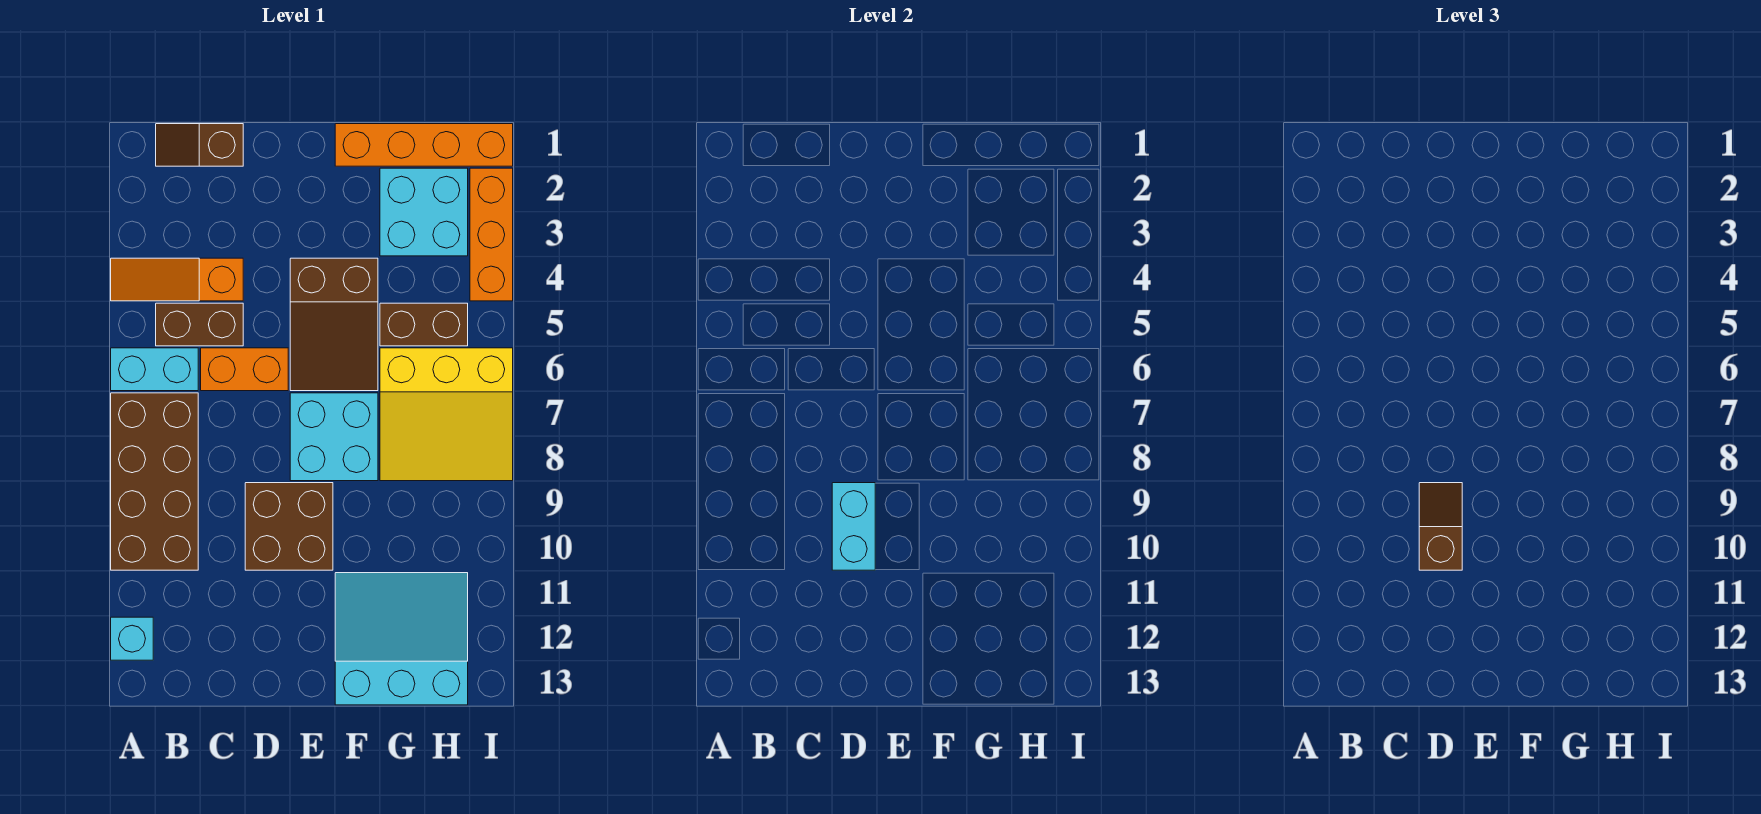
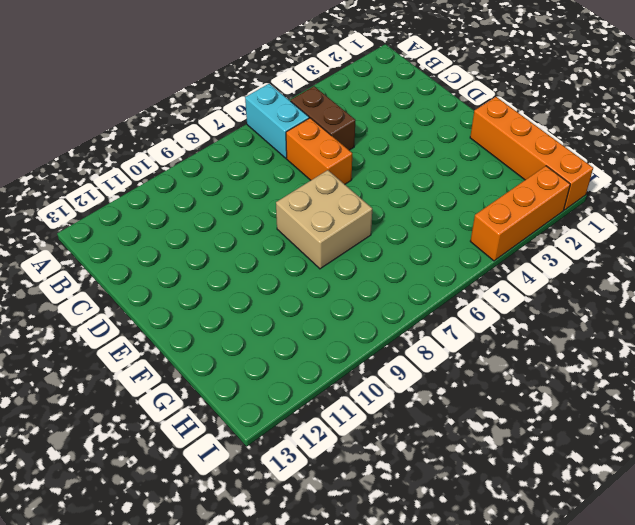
tan brick E7:F8 level 1 -> cyan brick E7:F8 level 1
none -> orange slope A4:C4 level 1 top C
none -> brown brick A7:B10 level 1
none -> cyan brick A12 level 1

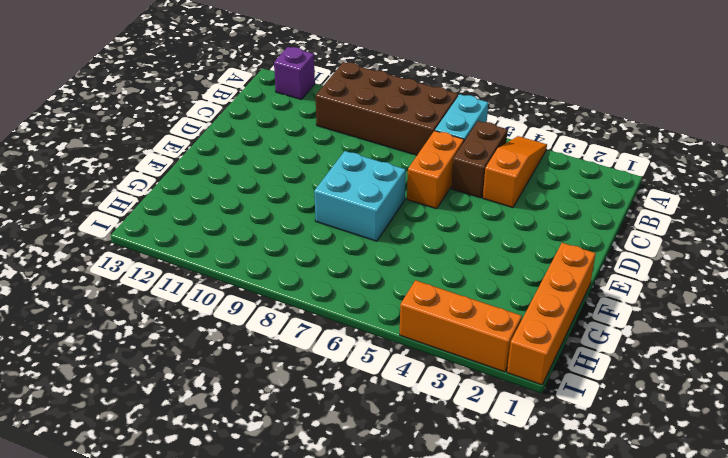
purple brick A12 level 1 -> cyan brick A12 level 1
none -> brown slope B1:C1 level 1 top C
none -> brown brick D9:E10 level 1
none -> brown slope E4:F6 level 1 top 4

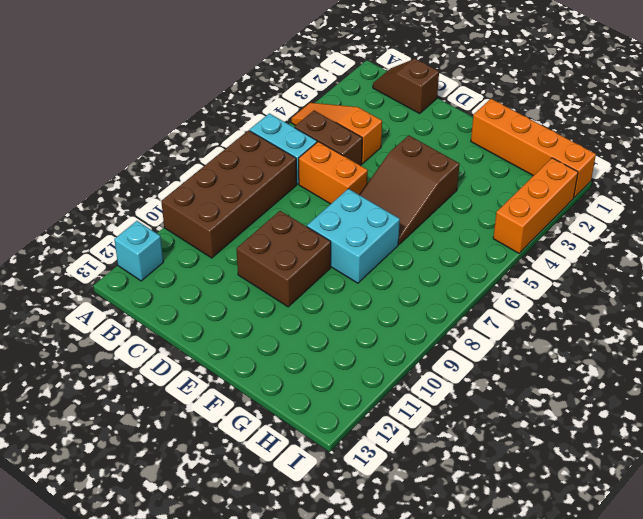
none -> cyan slope F11:H13 level 1 top 13
none -> cyan brick G2:H3 level 1
none -> brown brick G5:H5 level 1

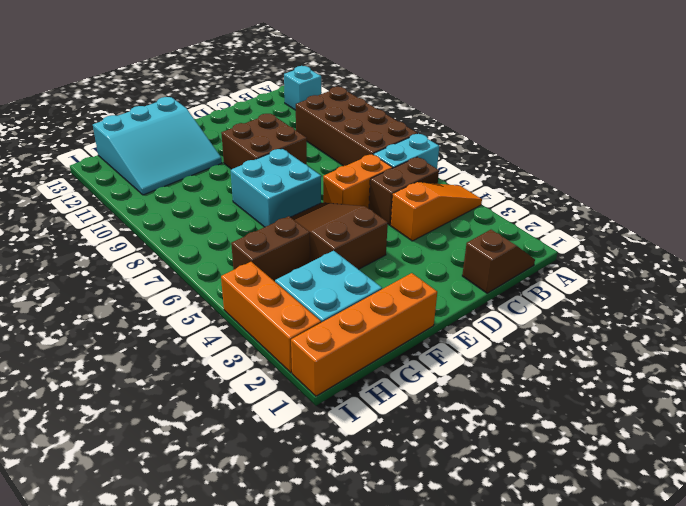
none -> yellow slope G6:I8 level 1 top 6
none -> cyan brick D9:D10 level 2
none -> brown slope D9:D10 level 3 top 10

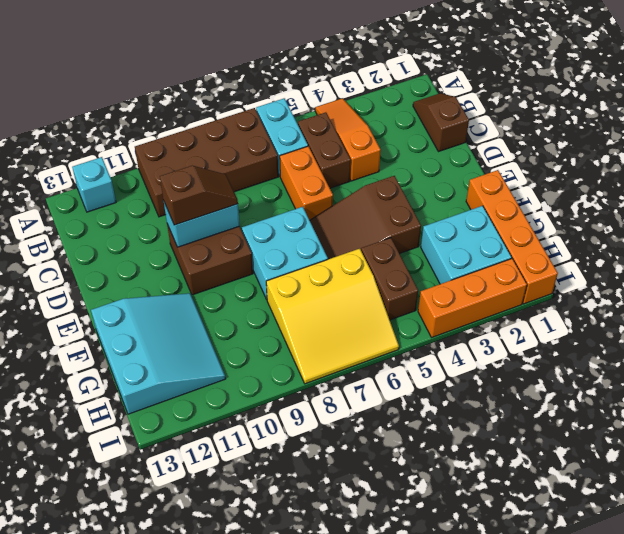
yellow slope G6:I8 level 1 top G -> yellow slope G6:I8 level 1 top 6

